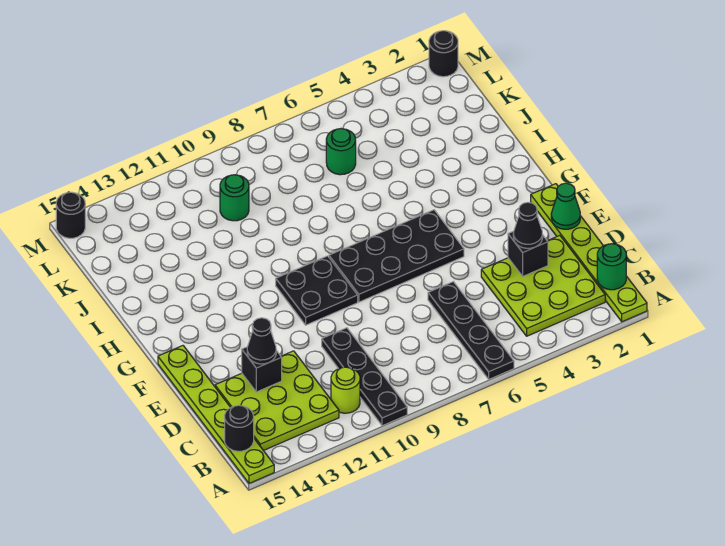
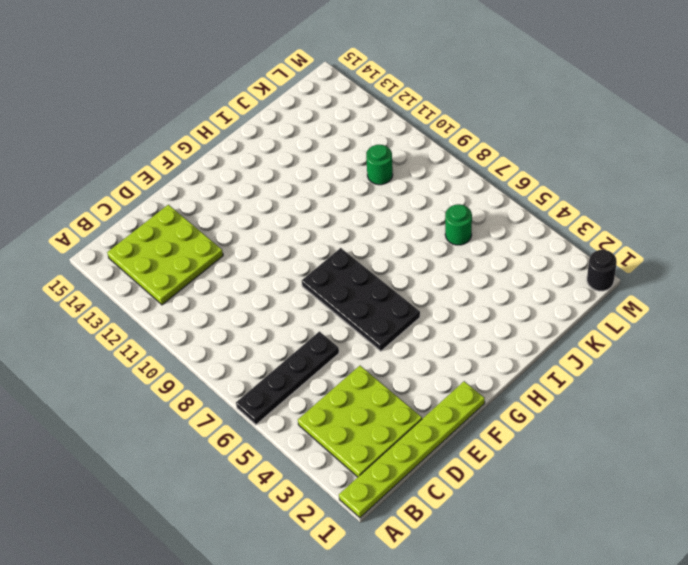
none -> black plate A10:D10 level 1
none -> lime plate A15:F15 level 1
none -> lime round brick B11 level 1

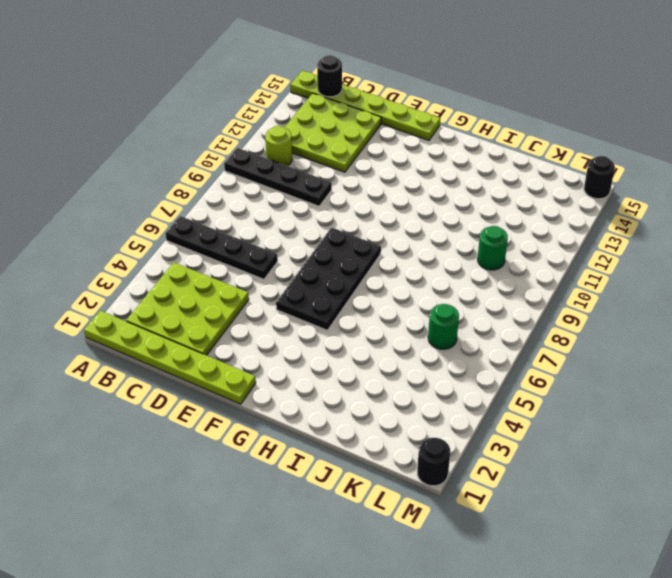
none -> black plate F9:G10 level 1
none -> green round brick B1 level 2
none -> black brick D3 level 2

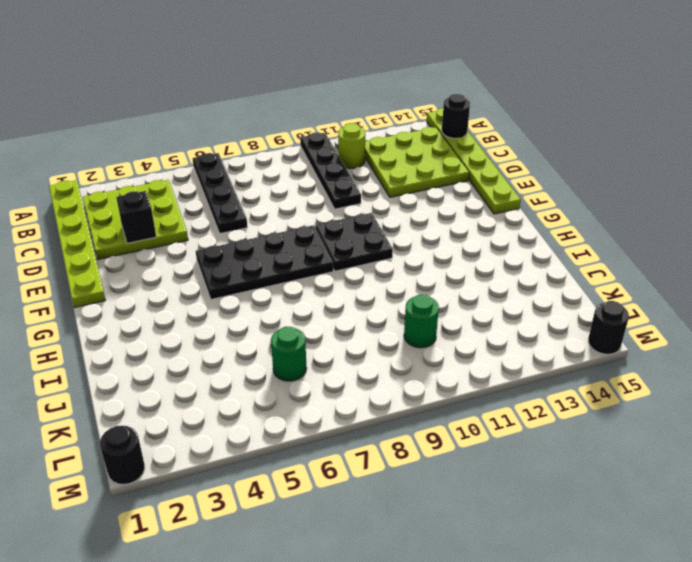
none -> green round brick B1 level 2
none -> black brick D13 level 2
none -> green cone E1 level 2

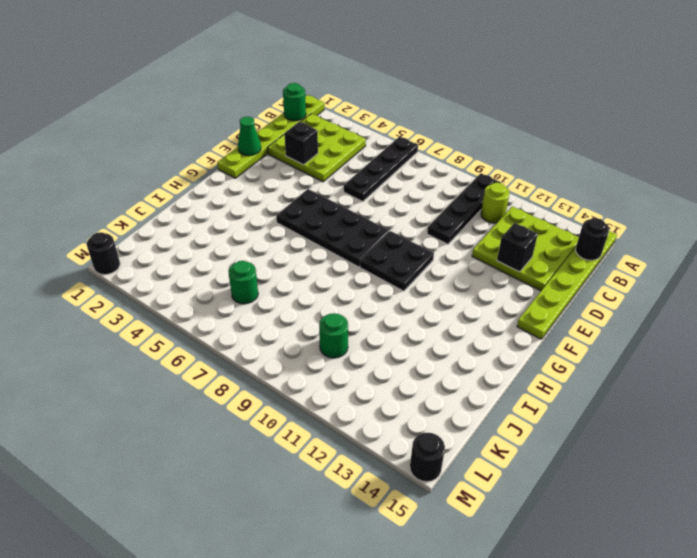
none -> black cone D3 level 3
none -> black cone D13 level 3

